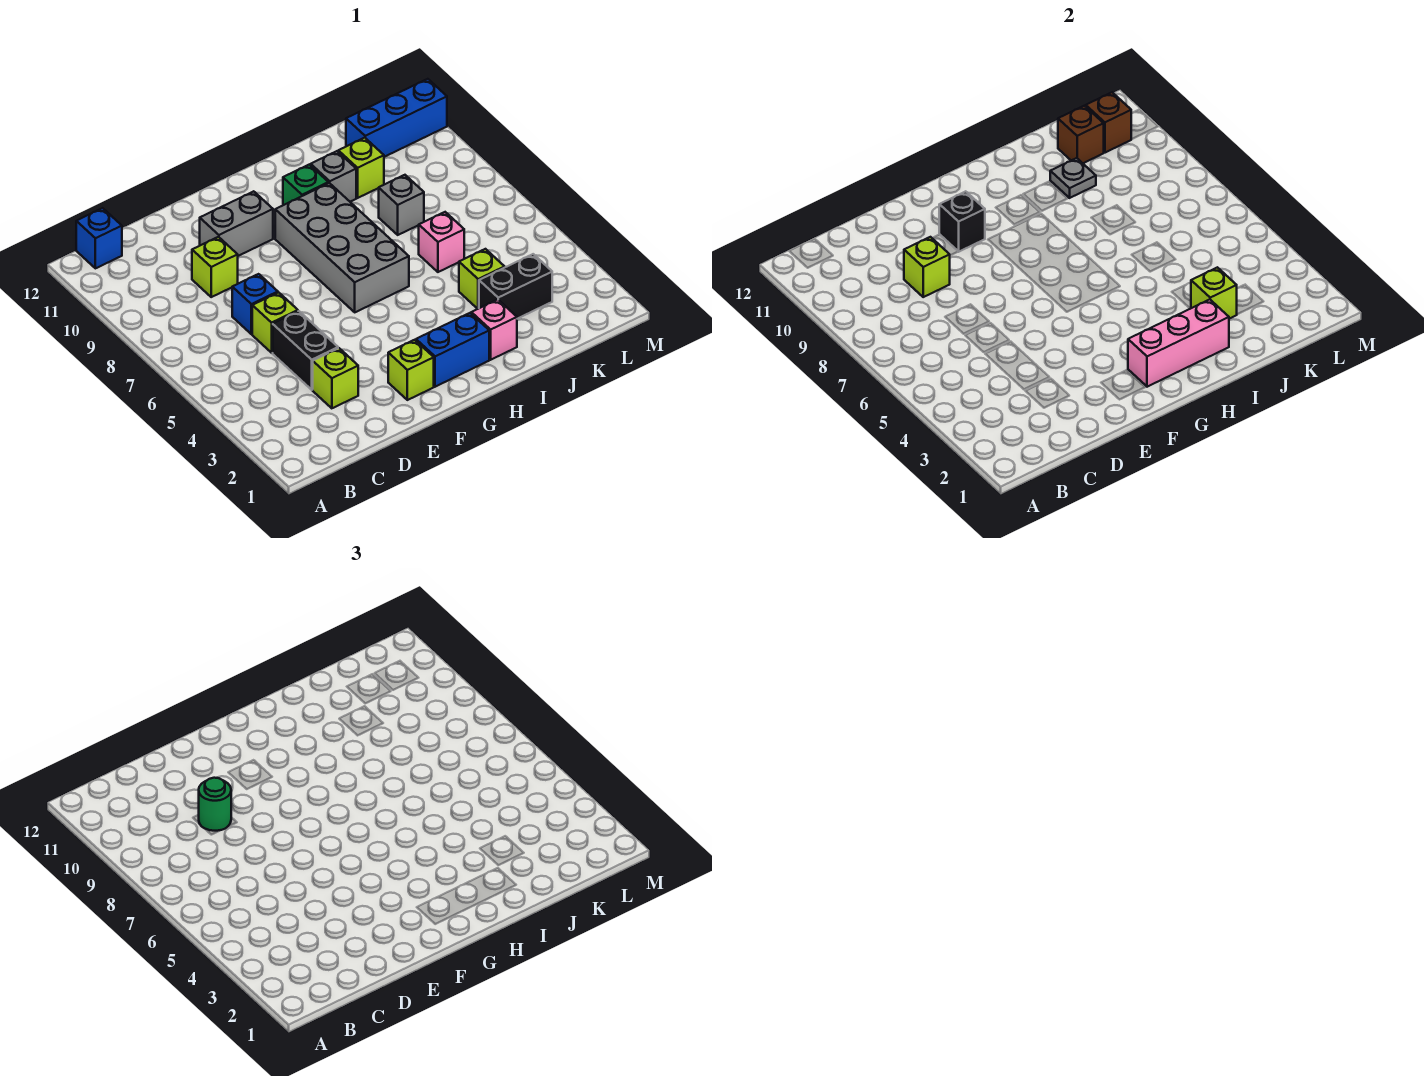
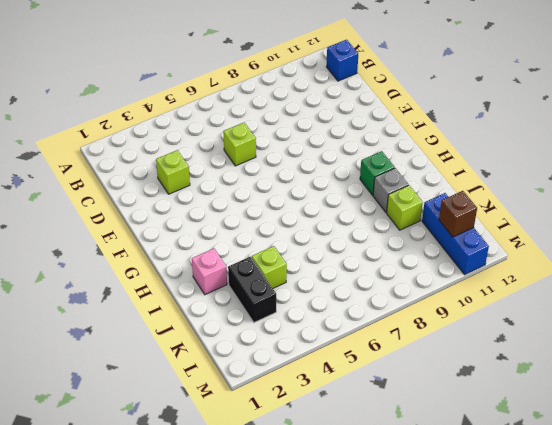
none -> black brick D4:D5 level 1
none -> blue brick D7 level 1
none -> lime brick D9 level 1

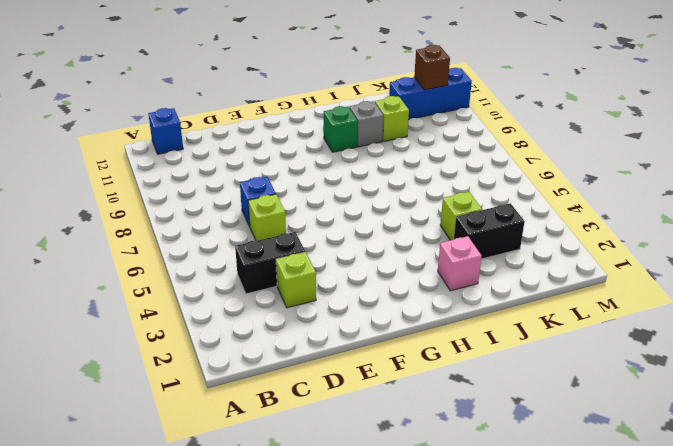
black brick C4:D4 level 1 -> black brick D4:D5 level 1
none -> lime brick D9 level 1
none -> grey brick E10:F10 level 1
none -> lime brick F2 level 1

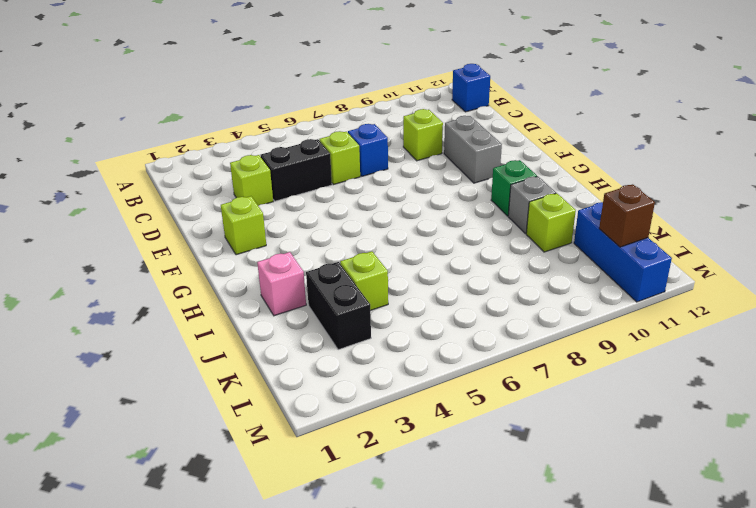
none -> blue brick G2:H2 level 1
none -> grey brick G6:H9 level 1
none -> pink brick J6 level 1

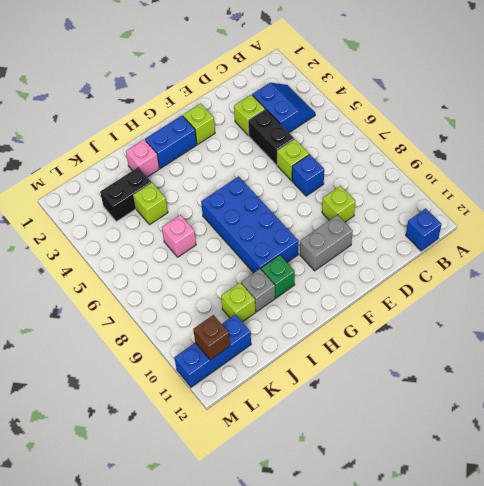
blue slope B3:C4 level 1 top C -> none
blue brick G6:H9 level 1 -> grey brick G6:H9 level 1
none -> grey brick J8 level 1
none -> lime brick D9 level 2
none -> black brick F10 level 2

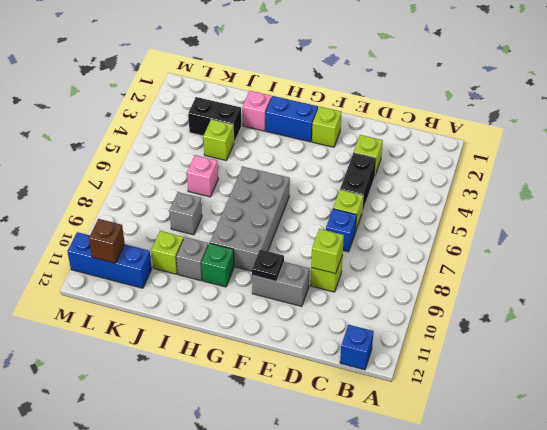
black plate F10 level 2 -> black brick F10 level 2
none -> pink brick G2:I2 level 2
none -> lime brick J3 level 2
none -> grey plate J10 level 2

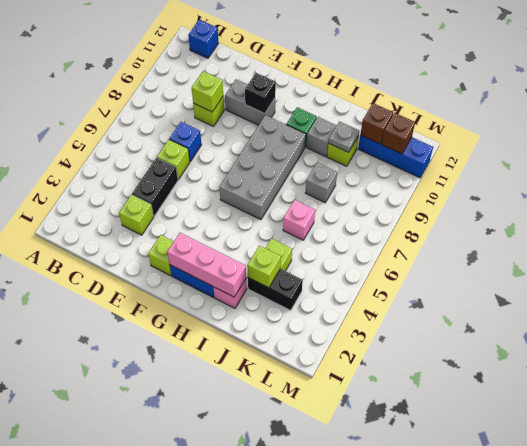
none -> green round brick D9 level 3

